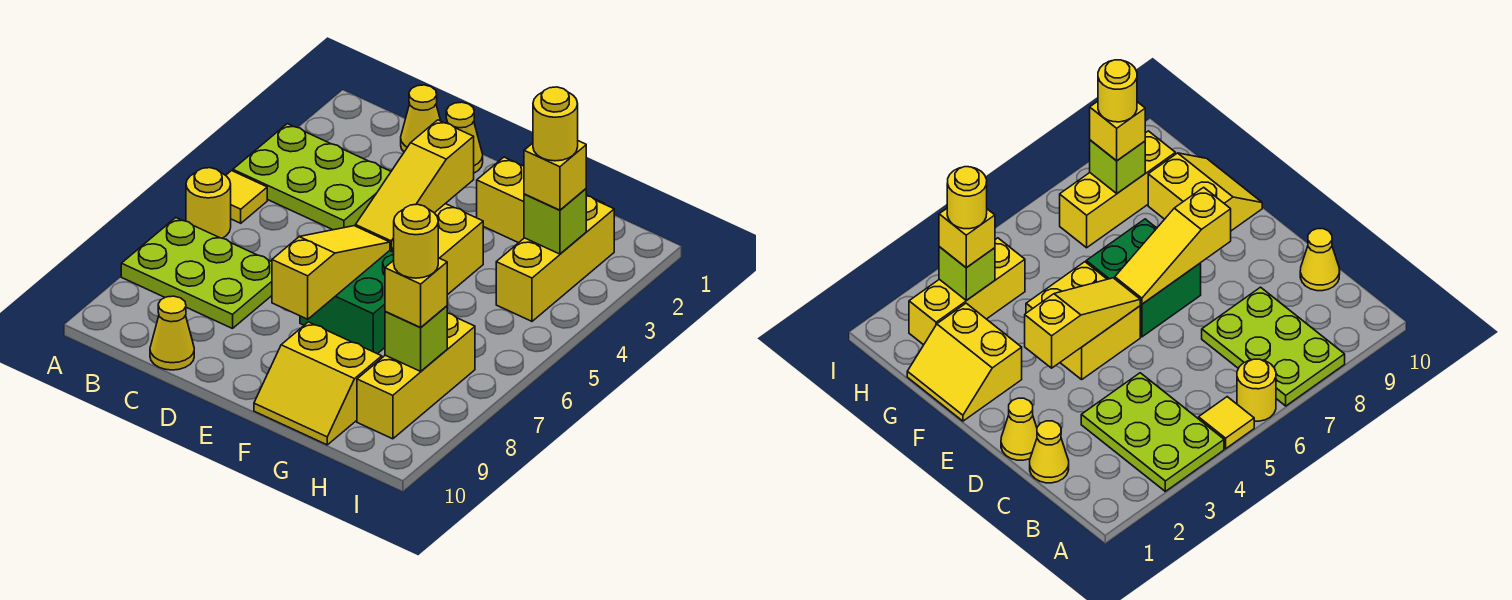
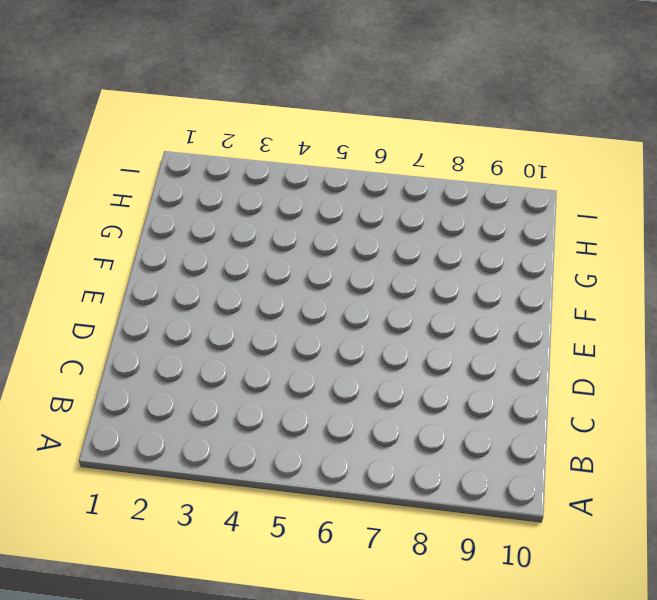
none -> lime plate A3:C4 level 1
none -> yellow tile A5 level 1
none -> yellow round brick A6 level 1

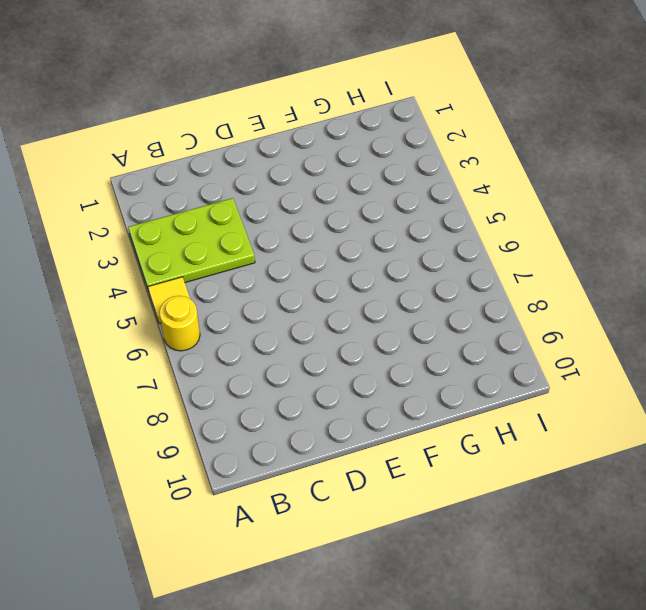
none -> lime plate A7:C8 level 1
none -> yellow cone C1 level 1
none -> yellow cone C10 level 1

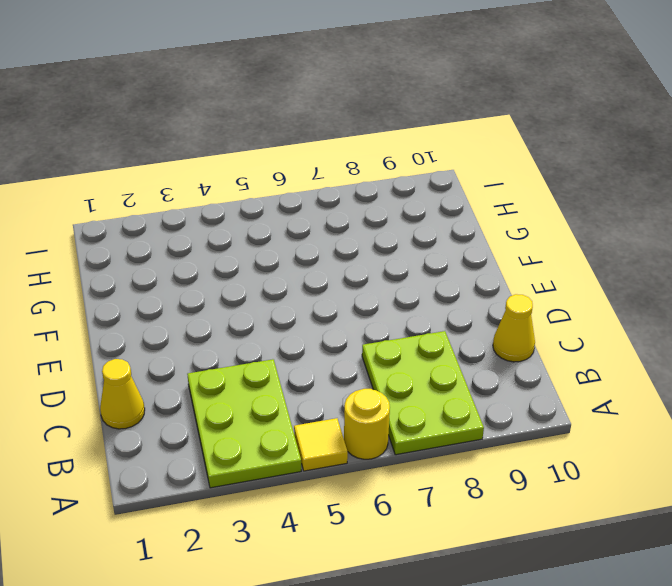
none -> yellow cone D1 level 1
none -> yellow brick E4:F5 level 1
none -> green brick E6:F7 level 1

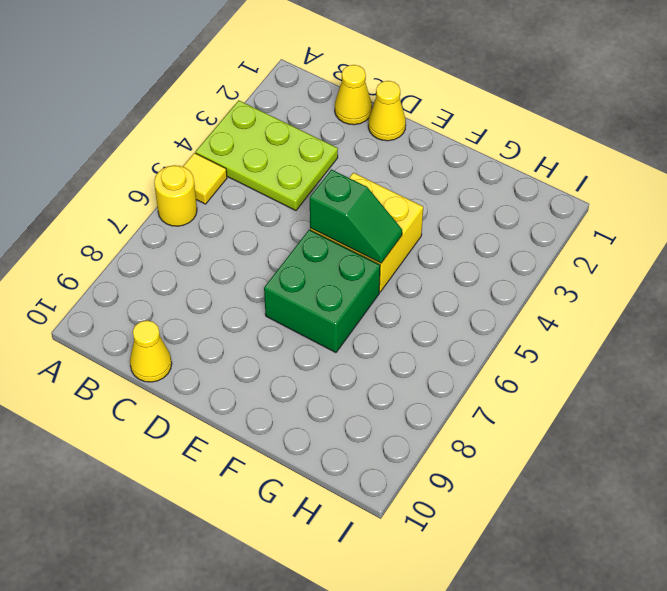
green slope E5:F5 level 2 top E -> yellow slope E3:E5 level 2 top 3
none -> lime plate A7:C8 level 1
none -> yellow slope F1:G2 level 1 top 2
none -> yellow slope F9:G10 level 1 top 9

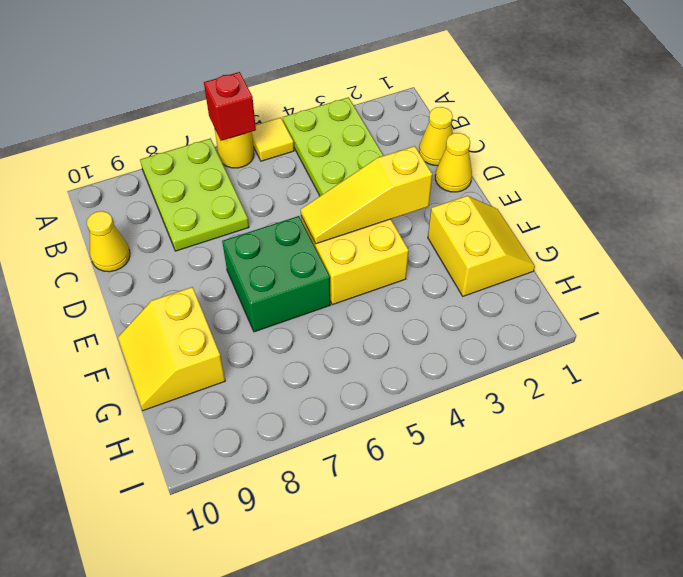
red brick A6 level 2 -> none
none -> yellow brick H2:H4 level 1
none -> yellow brick H7:H9 level 1
none -> yellow slope E6:E8 level 2 top 8

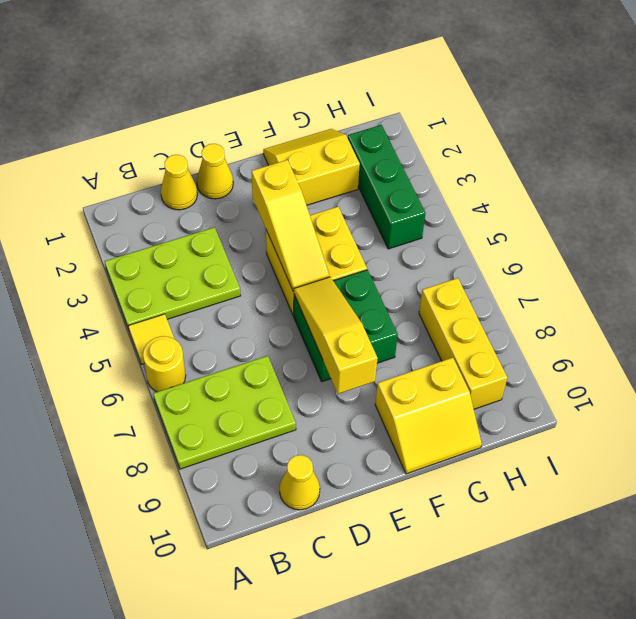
green brick H2:H4 level 1 -> yellow brick H2:H4 level 1
none -> lime brick H3 level 2
none -> lime brick H8 level 2
none -> yellow brick H3 level 3

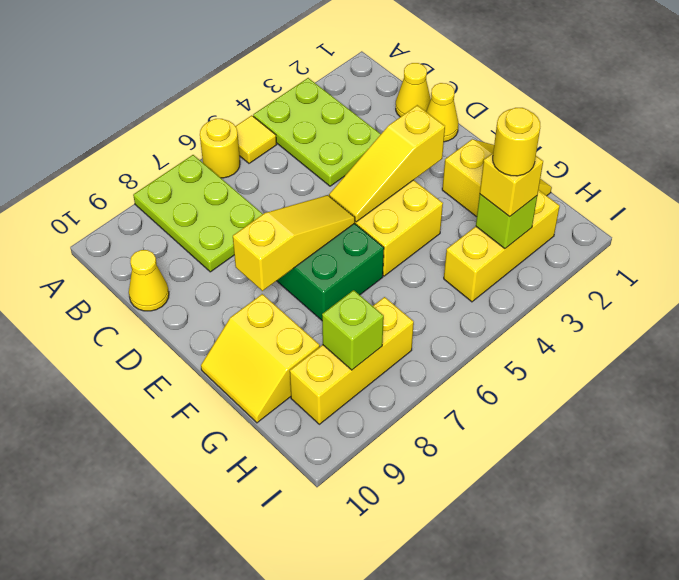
none -> yellow brick H8 level 3
none -> yellow round brick H8 level 4

